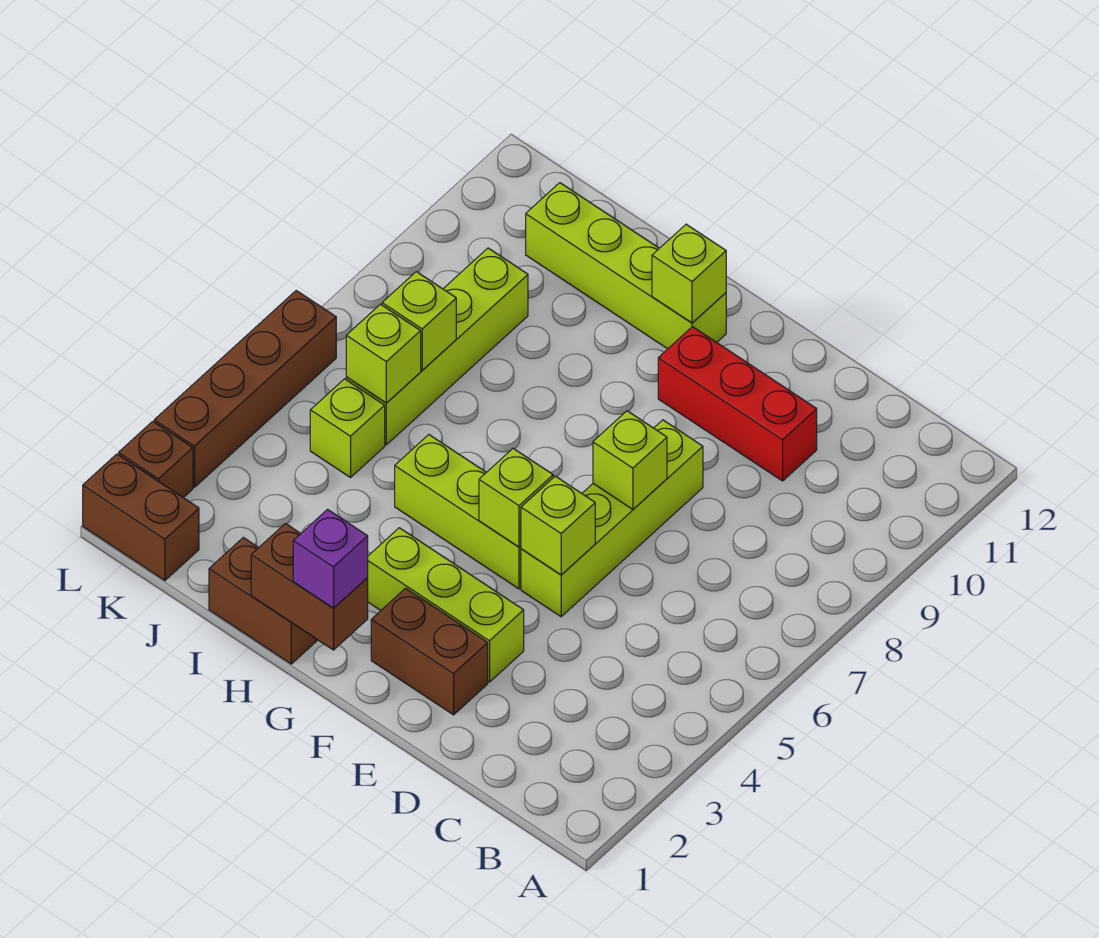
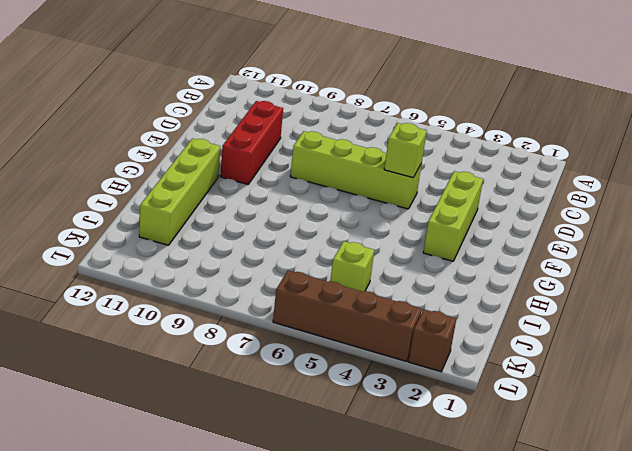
none -> brown brick E2:F2 level 1
none -> lime brick F5:H5 level 1
none -> brown brick H1:I1 level 1

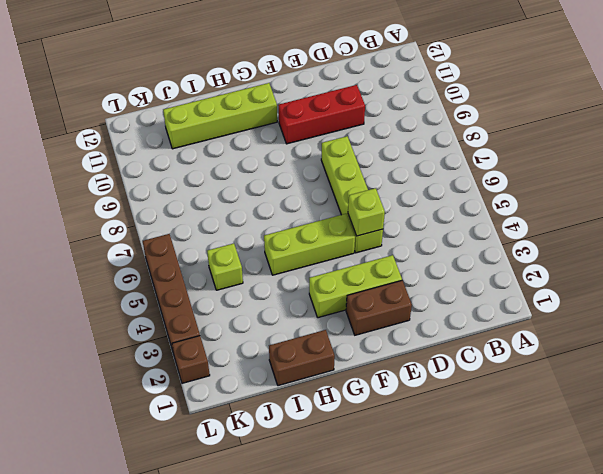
none -> lime brick J6:J9 level 1
none -> brown brick K1:L1 level 1
none -> lime brick E7 level 2

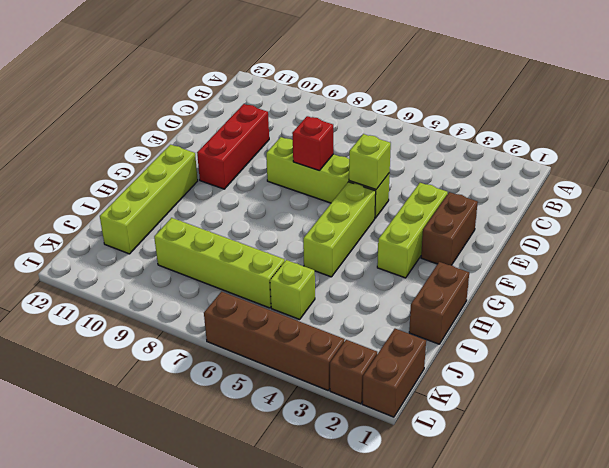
red brick E7 level 2 -> lime brick E7 level 2
none -> lime brick F5 level 2
none -> brown brick G1:H1 level 2
none -> lime brick G11 level 2

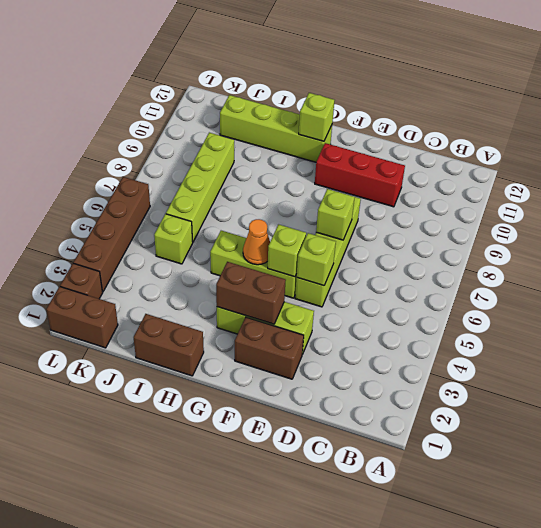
brown brick F3:G3 level 2 -> brown brick G1:H1 level 2
orange cone G5 level 2 -> none
none -> lime brick J6 level 2
none -> lime brick J7 level 2
none -> purple brick G1 level 3

